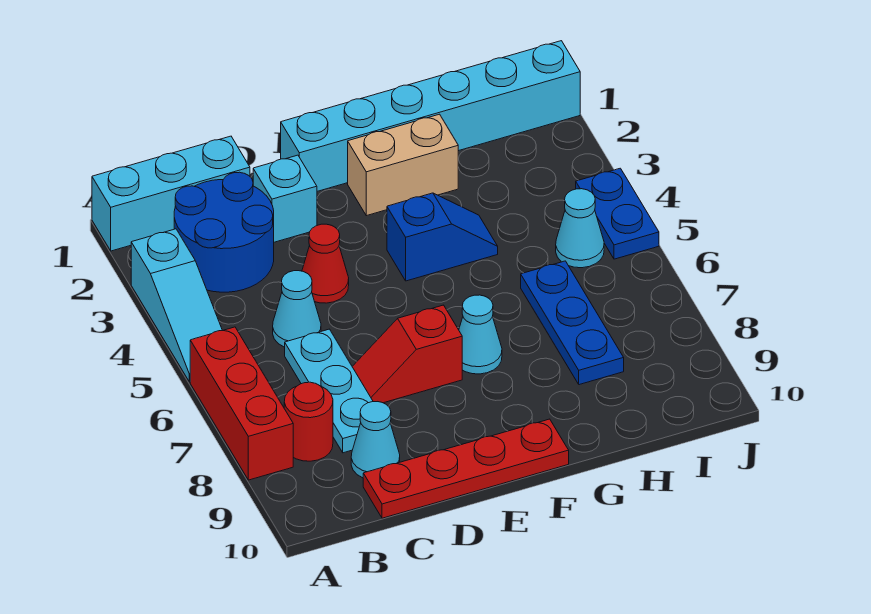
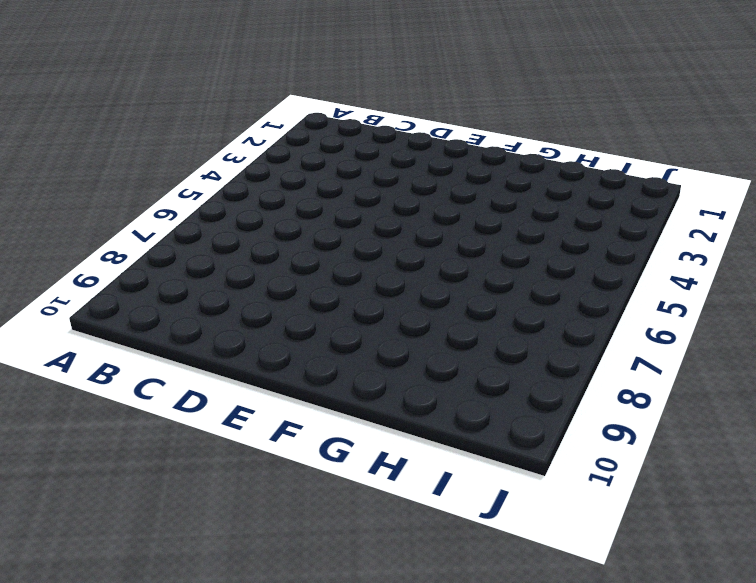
none -> cyan brick A1:C1 level 1
none -> cyan slope A3:A5 level 1 top 3
none -> red brick A6:A8 level 1

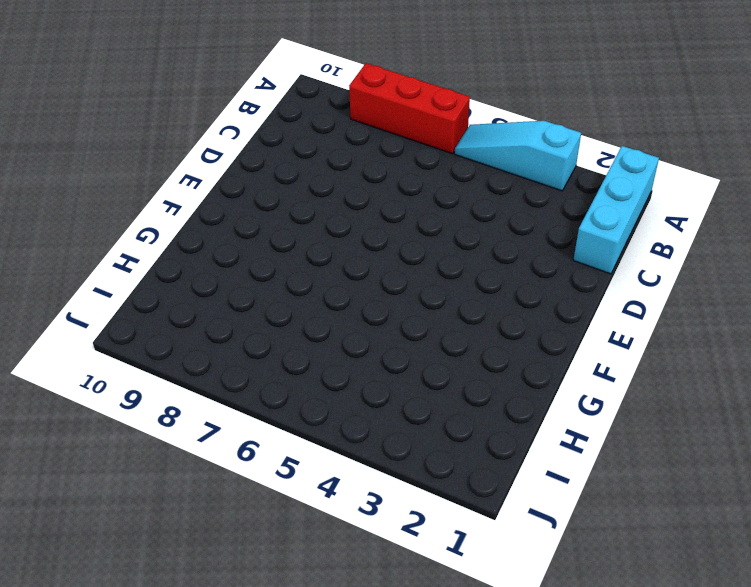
none -> blue round brick B2:C3 level 1
none -> red round brick B8 level 1
none -> cyan cone C5 level 1

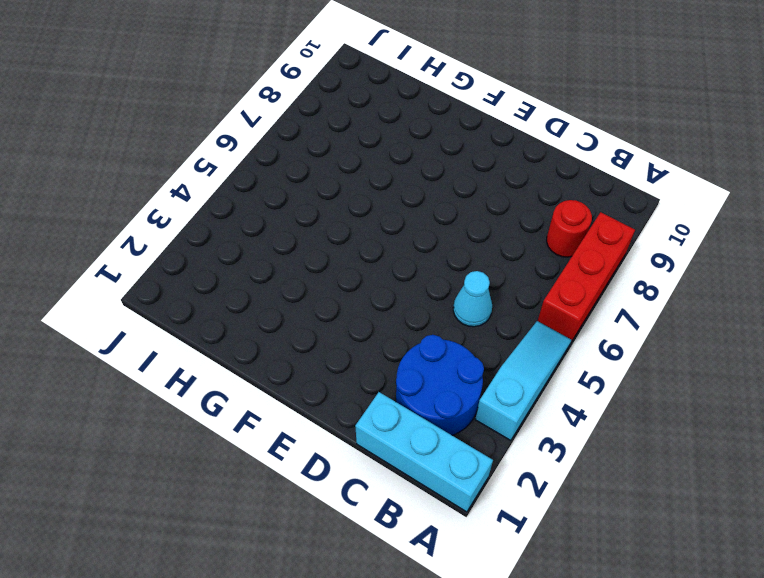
none -> cyan plate C6:C8 level 1
none -> cyan cone C9 level 1
none -> red plate C10:F10 level 1

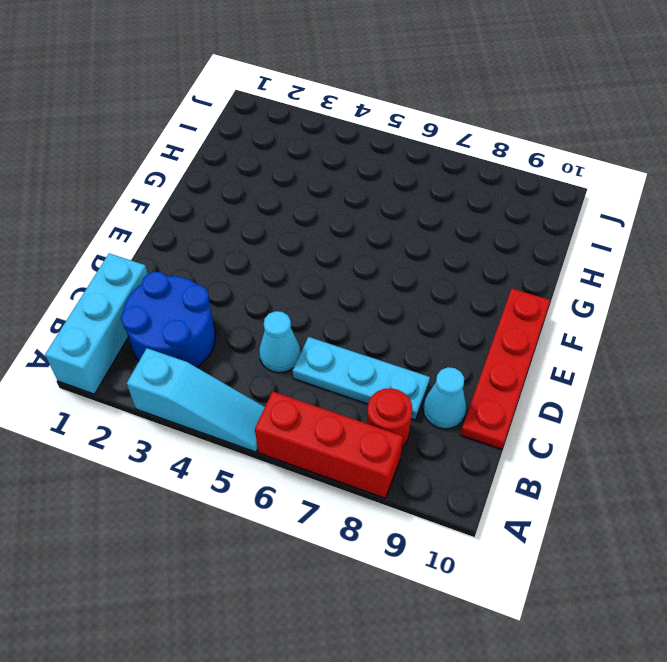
none -> cyan brick D2 level 1
none -> red cone D4 level 1
none -> red slope D7:E7 level 1 top E

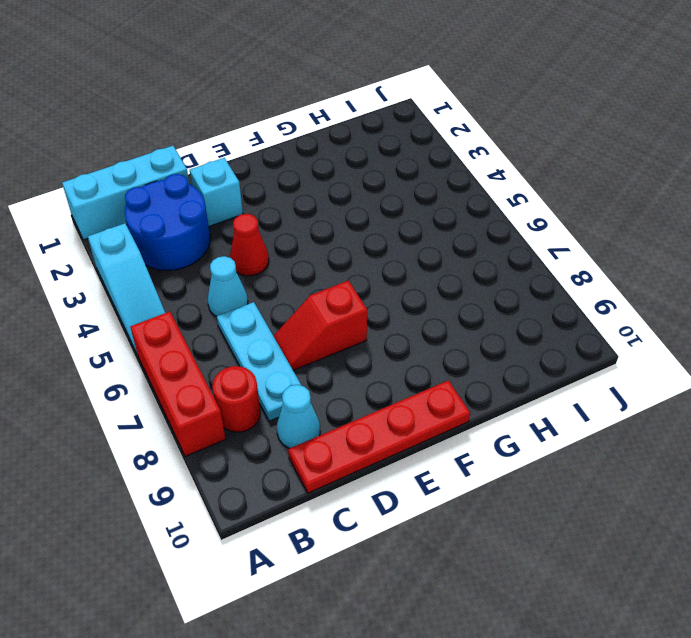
none -> cyan brick E1:J1 level 1
none -> tan brick F2:G2 level 1
none -> blue slope F4:G4 level 1 top F

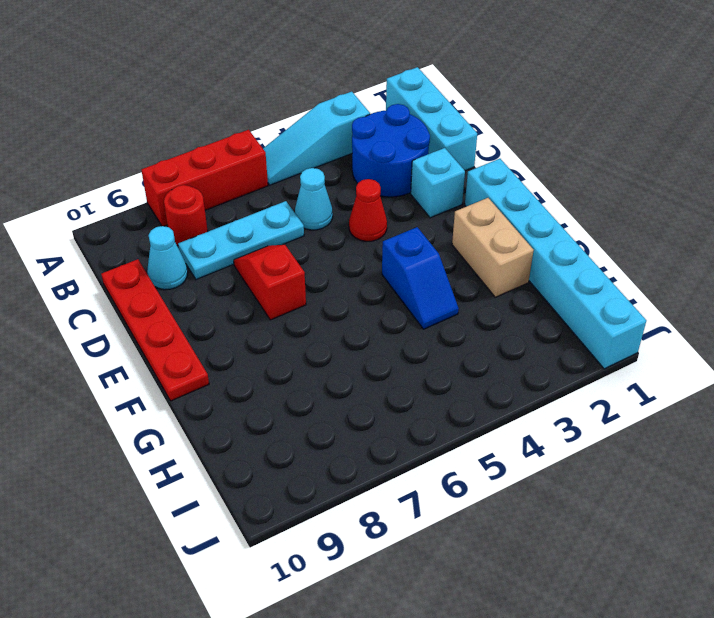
none -> cyan cone F7 level 1
none -> blue plate H6:H8 level 1
none -> cyan cone I5 level 1

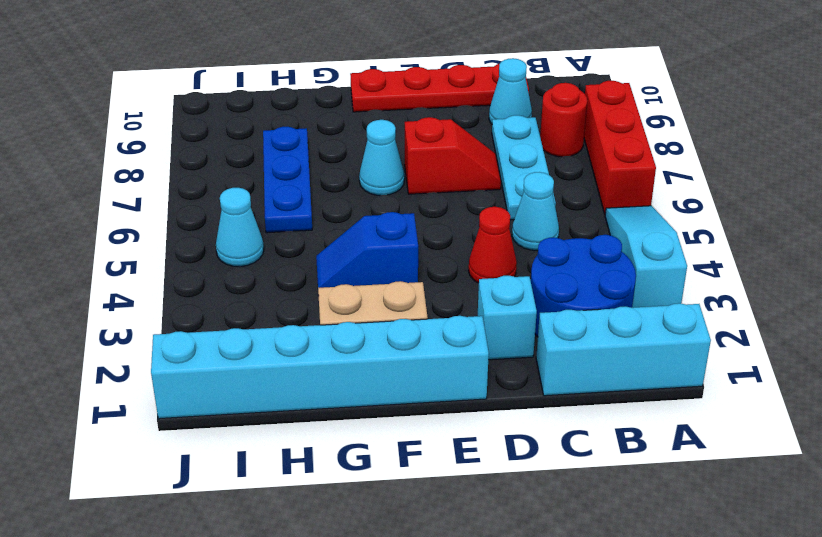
none -> blue plate J4:J5 level 1

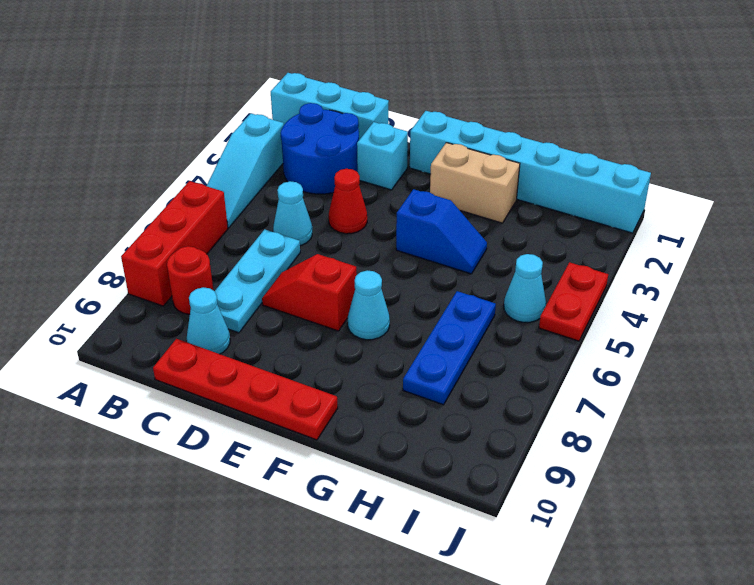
red plate J4:J5 level 1 -> blue plate J4:J5 level 1

